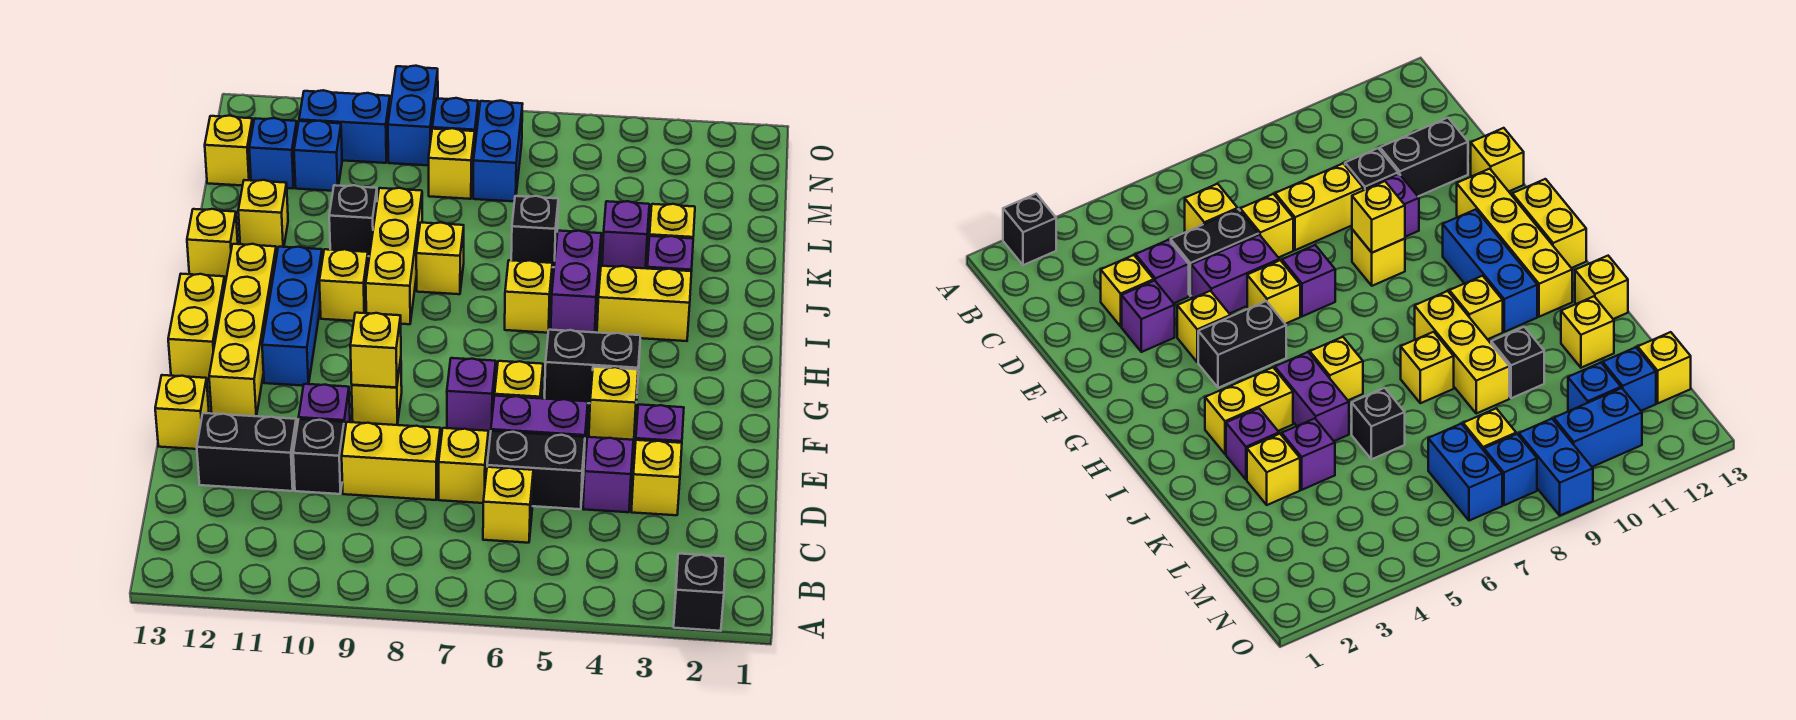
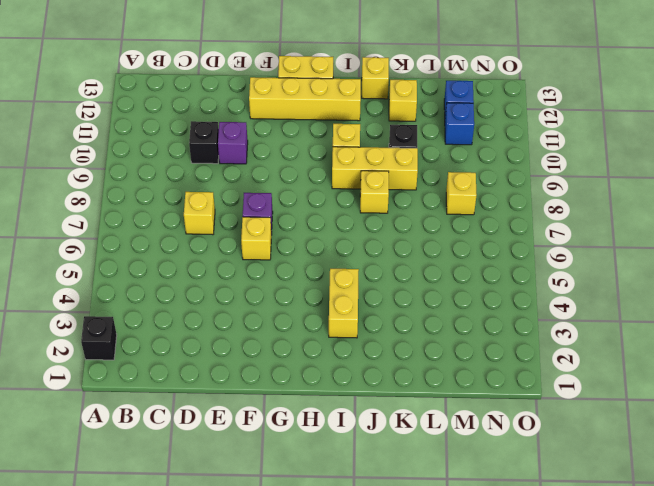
none -> yellow brick C6 level 1
none -> yellow brick D3 level 1
none -> purple brick D4 level 1
none -> black brick D5:D6 level 1

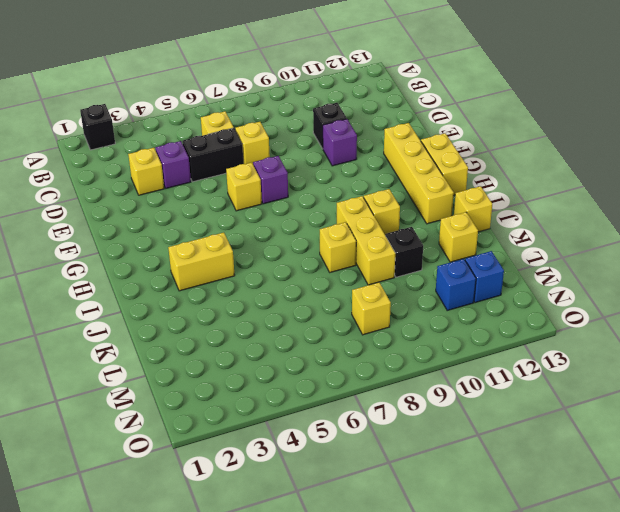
none -> yellow brick D8:D9 level 1
none -> black brick D11:D12 level 1
none -> purple brick E3 level 1
none -> purple brick E5:E6 level 1

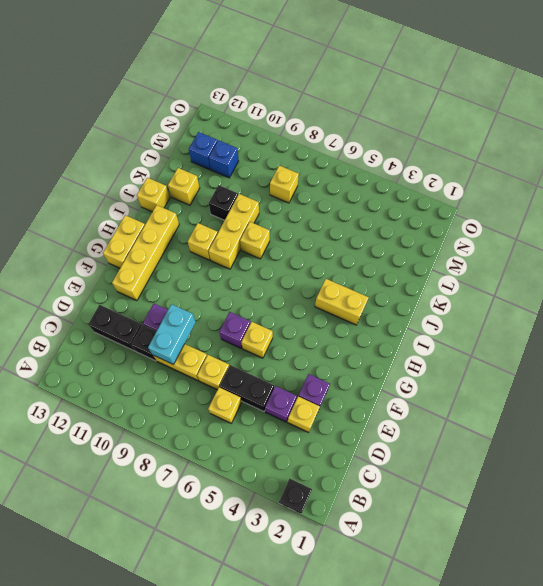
cyan brick D9:E9 level 2 -> none
none -> purple brick E5:E6 level 1
none -> yellow brick E13 level 1
none -> yellow brick F4 level 1
none -> yellow brick F9 level 1

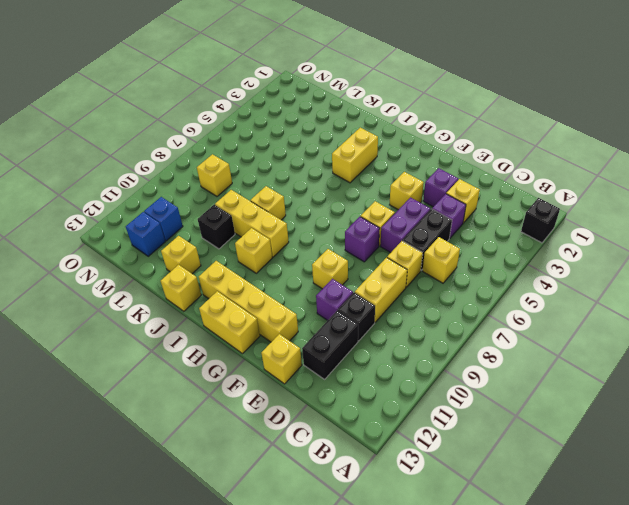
none -> black brick G4:G5 level 1
none -> blue brick G11:I11 level 1
none -> purple brick I5:J5 level 1
none -> yellow brick I6 level 1

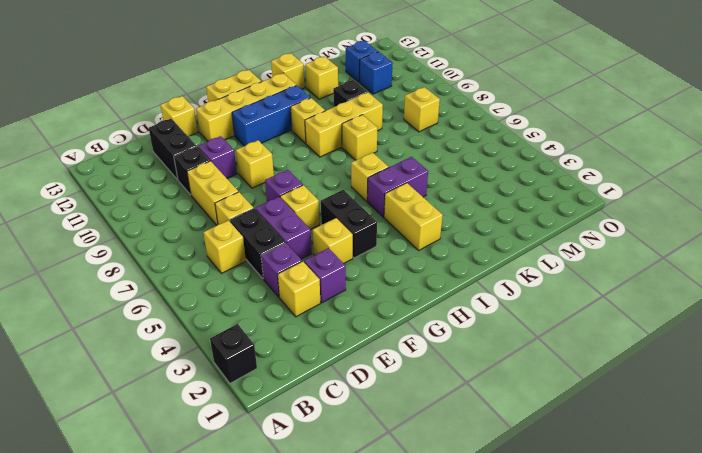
none -> purple brick J3 level 1
none -> yellow brick K3 level 1
none -> purple brick K4 level 1
none -> black brick K6 level 1

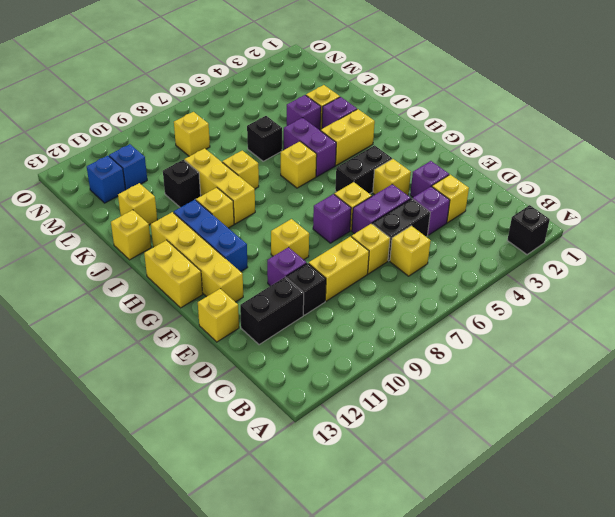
none -> blue brick M7:N7 level 1
none -> yellow brick M13 level 1
none -> blue brick N8 level 1
none -> blue brick N9:O9 level 1

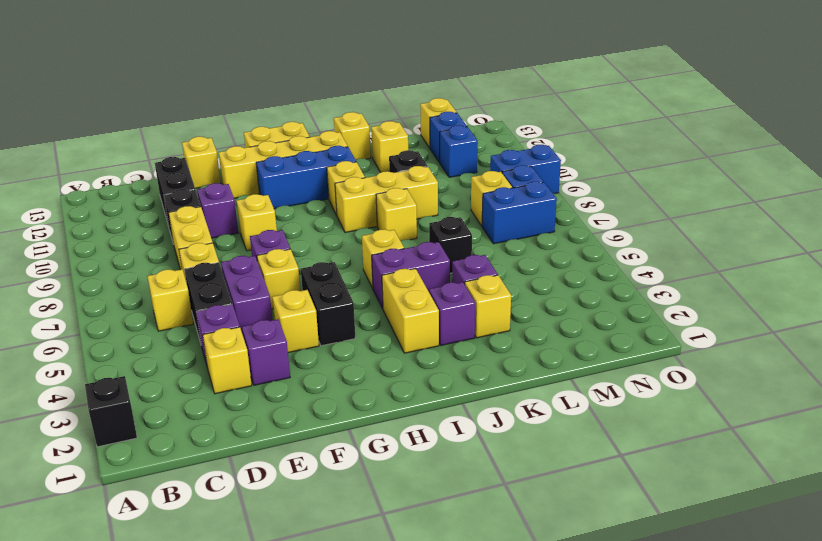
none -> blue brick N10:N11 level 1
none -> yellow brick F9 level 2

